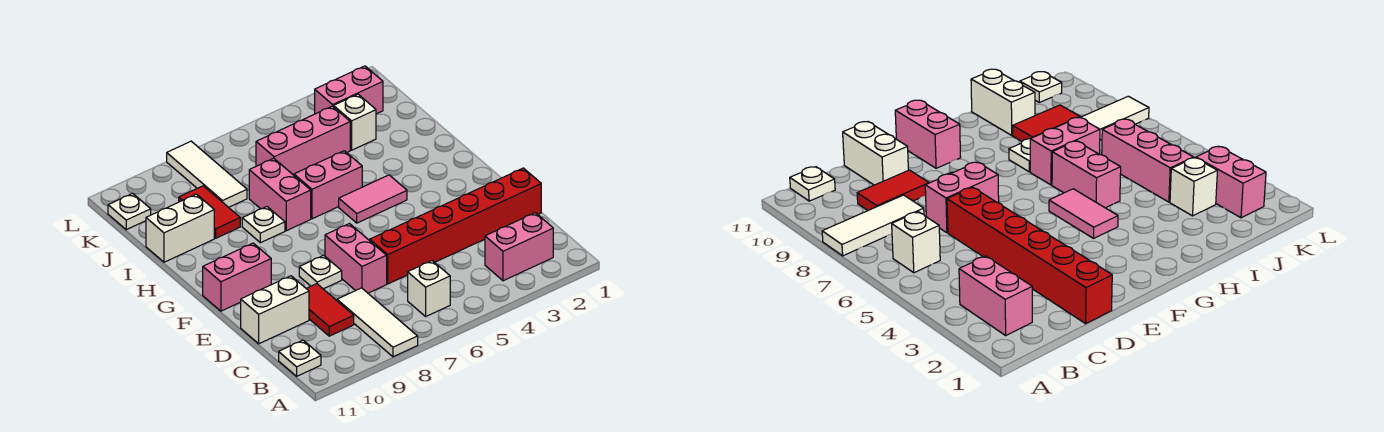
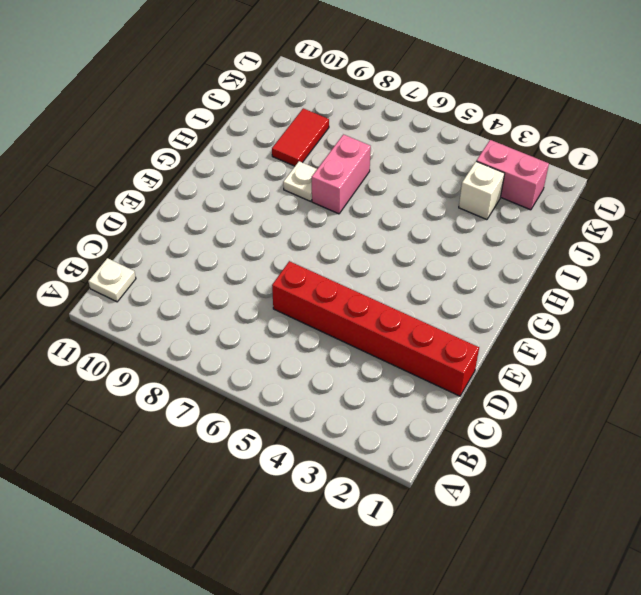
none -> white tile A8:C8 level 1
none -> pink brick B2:B3 level 1
none -> white brick B6 level 1

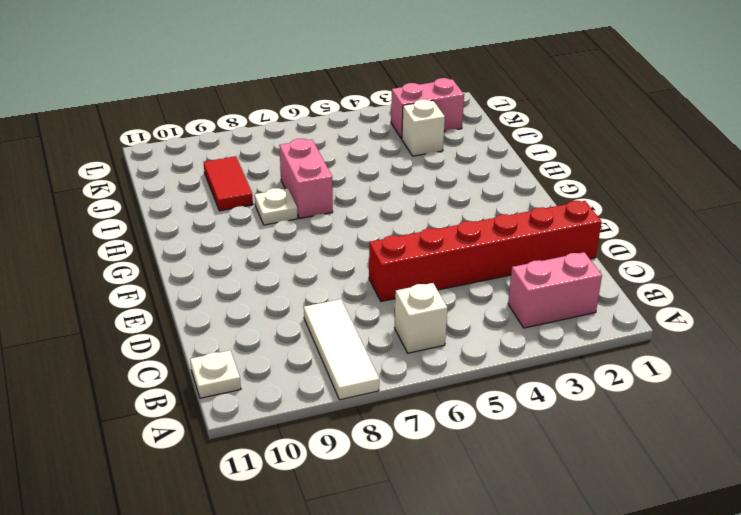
none -> red tile C9:D9 level 1
none -> pink brick D7:E7 level 1
none -> white brick D10:D11 level 1

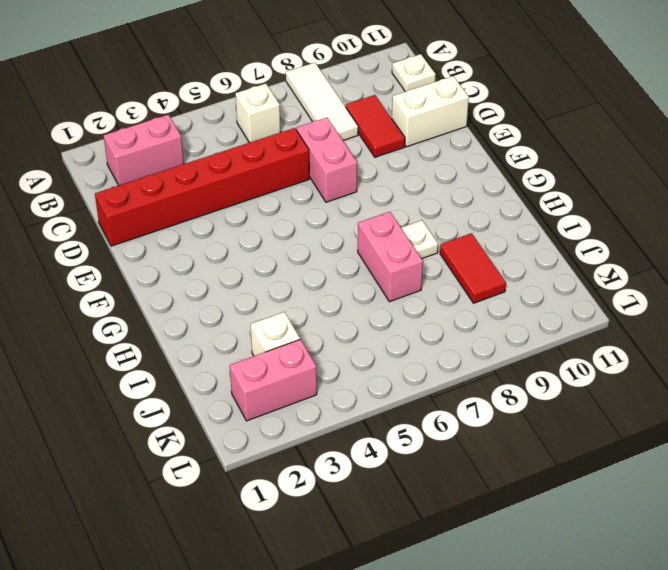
none -> white plate E8 level 1
none -> pink brick F10:F11 level 1
none -> pink tile G4:G5 level 1

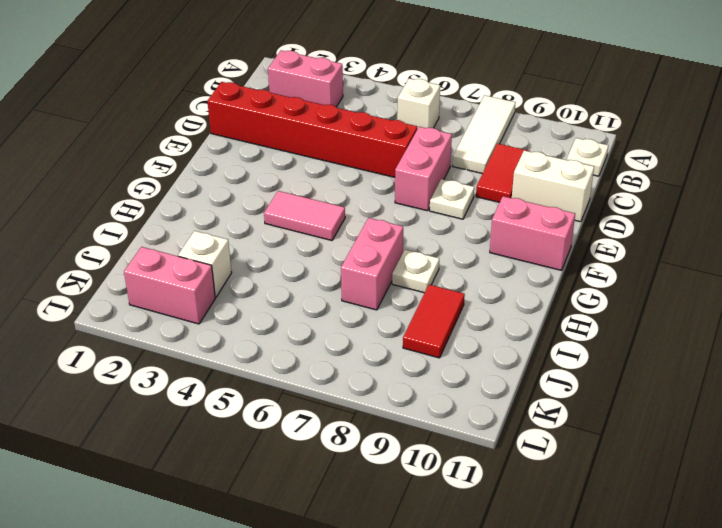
none -> pink brick H5:H6 level 1
none -> white brick I10:I11 level 1
none -> pink brick J4:J6 level 1

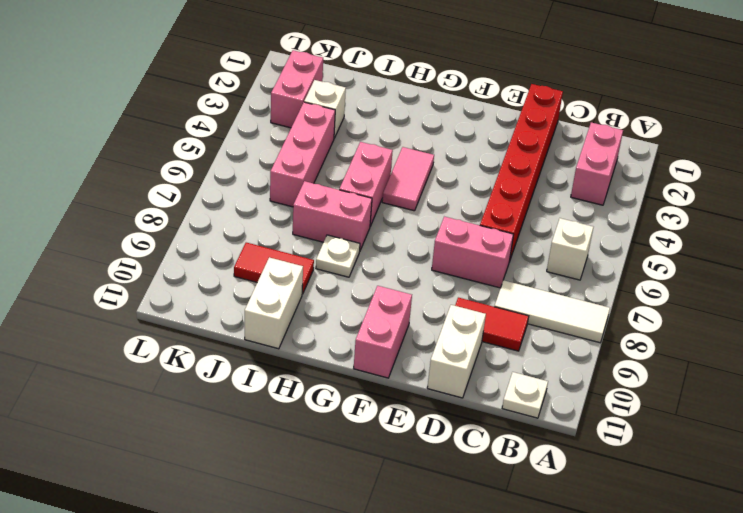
none -> white plate E8 level 1
none -> white tile J8:L8 level 1
none -> white plate K11 level 1

